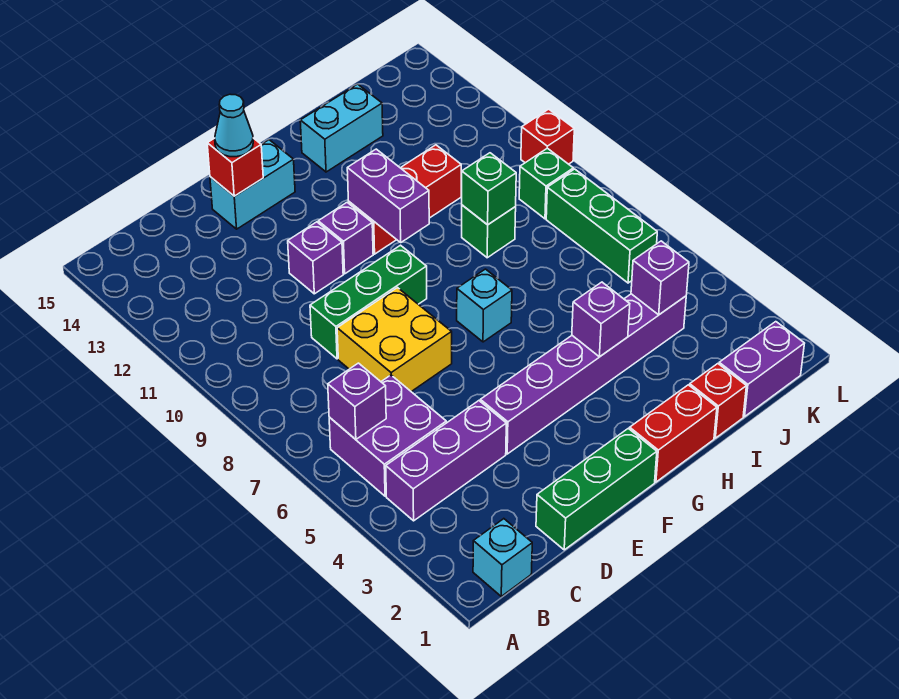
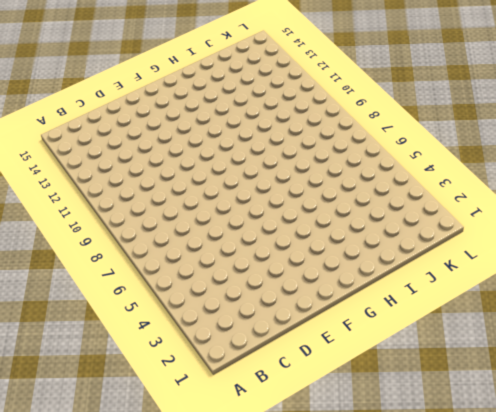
none -> cyan brick B1 level 1
none -> purple brick B4:D4 level 1
none -> purple brick B5:C6 level 1

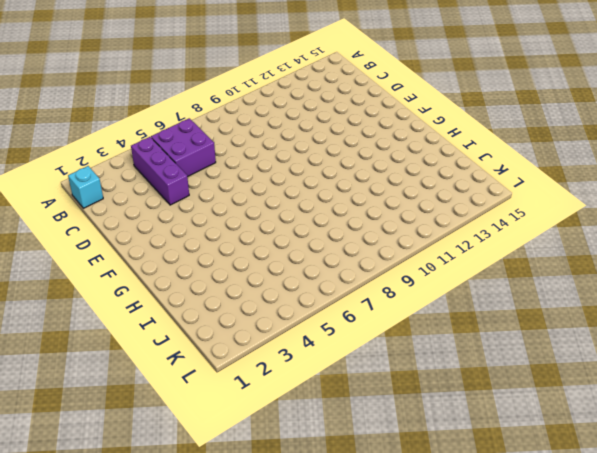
none -> green brick D1:F1 level 1
none -> yellow brick D7:E8 level 1
none -> green brick D9:F9 level 1

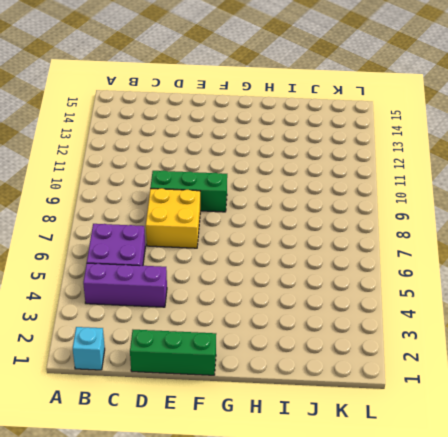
none -> purple brick E4:J4 level 1
none -> purple brick E11 level 1
none -> cyan brick E14:F14 level 1

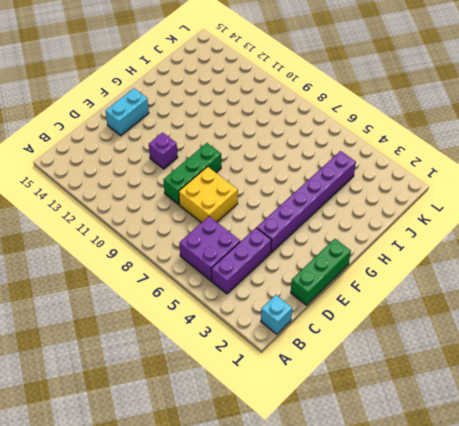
none -> purple brick F11 level 1
none -> red brick G1:H1 level 1
none -> cyan brick G7 level 1

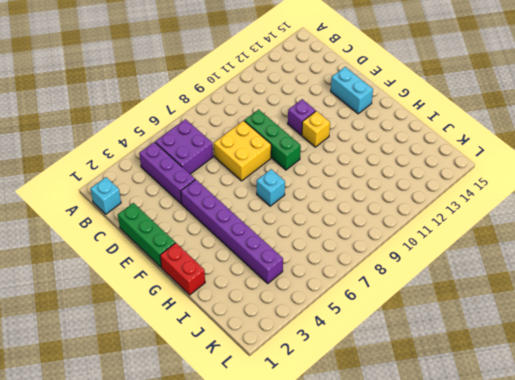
yellow brick F11 level 1 -> purple brick F11 level 1
none -> red brick G11:I11 level 1
none -> cyan brick H14:I14 level 1
none -> red brick I1 level 1

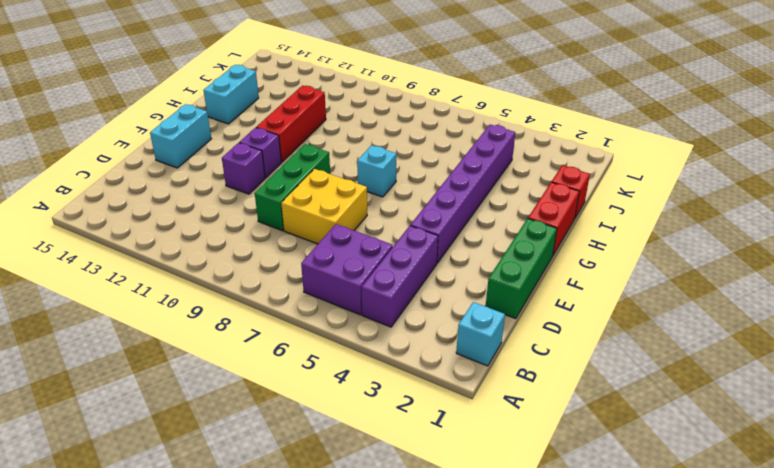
none -> green brick I9 level 1
none -> purple brick J1:K1 level 1
none -> green brick K6:K8 level 1

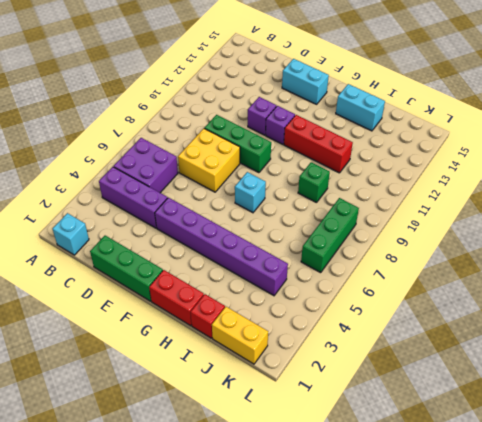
yellow brick J1:K1 level 1 -> purple brick J1:K1 level 1
none -> green brick K9 level 1
none -> red brick L10 level 1
none -> purple brick B6 level 2

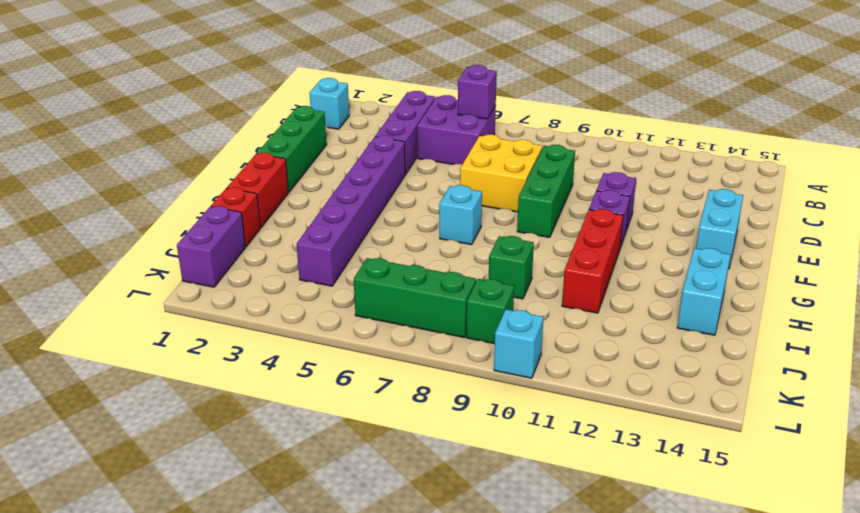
cyan brick L10 level 1 -> red brick L10 level 1
none -> red brick E14 level 2
none -> purple brick G10:G11 level 2
none -> purple brick H4 level 2

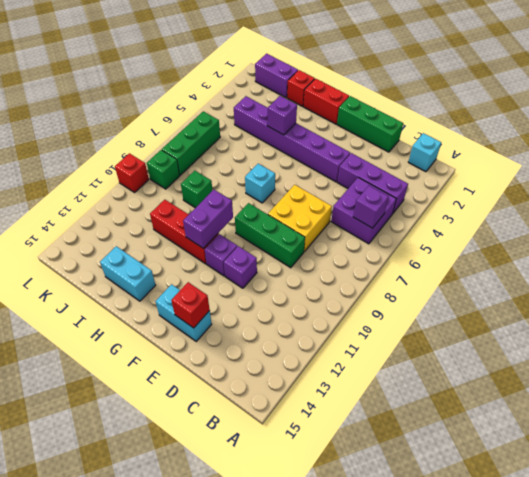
none -> green brick I9 level 2
none -> purple brick J4 level 2
none -> cyan cone E14 level 3

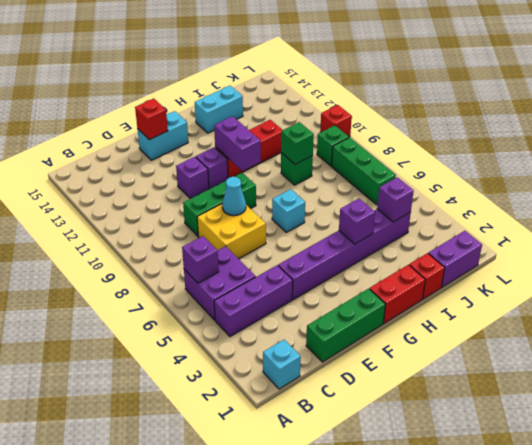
cyan cone E8 level 2 -> cyan cone E14 level 3

